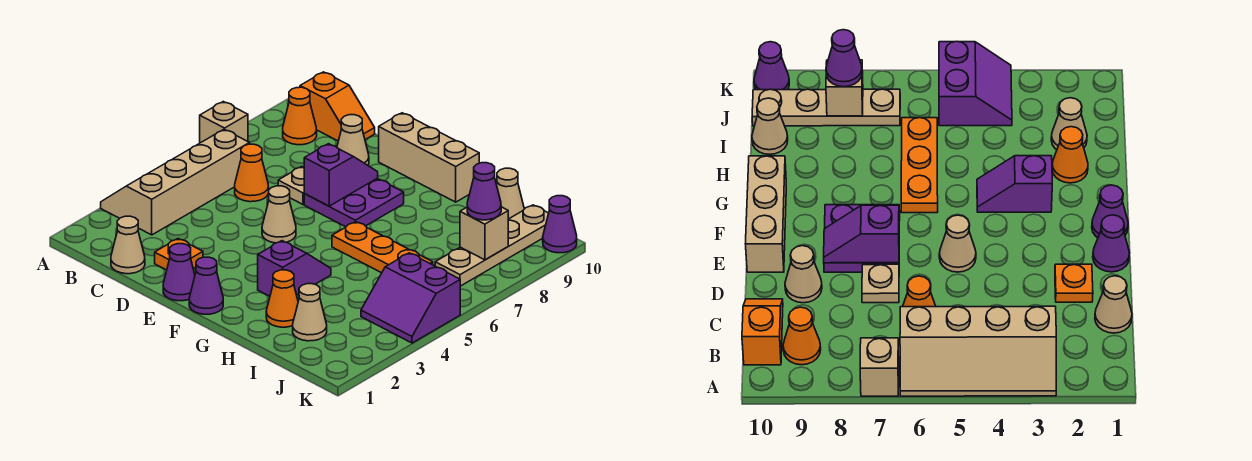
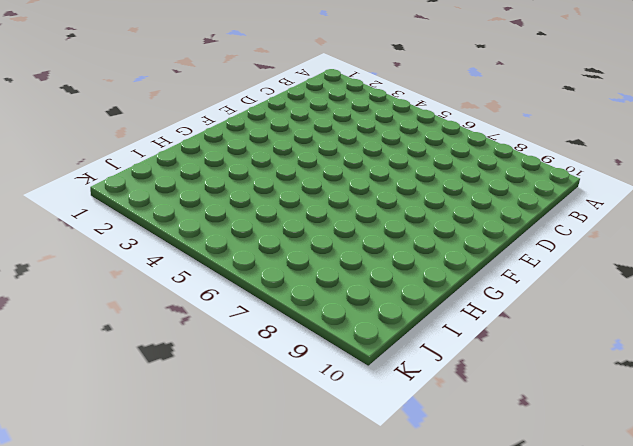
none -> tan slope A3:B6 level 1 top B
none -> tan brick A7 level 1
none -> orange cone B9 level 1

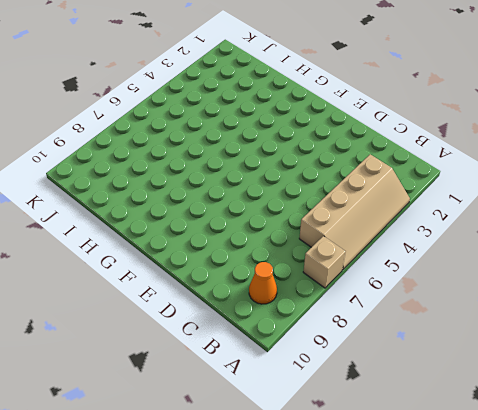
none -> orange slope B10:C10 level 1 top B
none -> tan cone C1 level 1
none -> orange cone C6 level 1

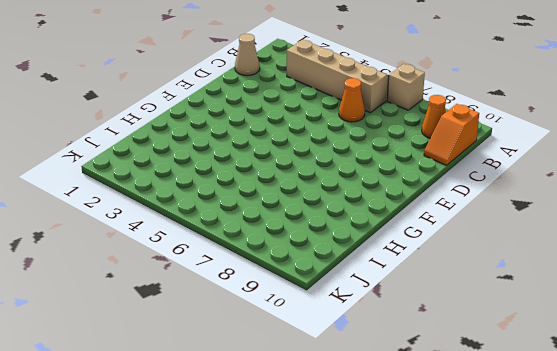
none -> orange plate D2 level 1
none -> tan plate D7 level 1
none -> tan cone D9 level 1

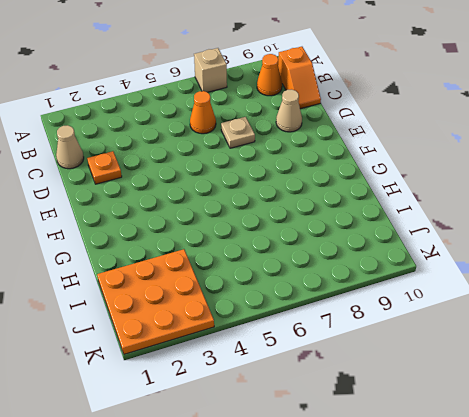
orange plate I1:K3 level 1 -> tan cone I2 level 1
none -> tan slope A3:B6 level 1 top B
none -> purple cone E1 level 1
none -> tan cone E5 level 1

